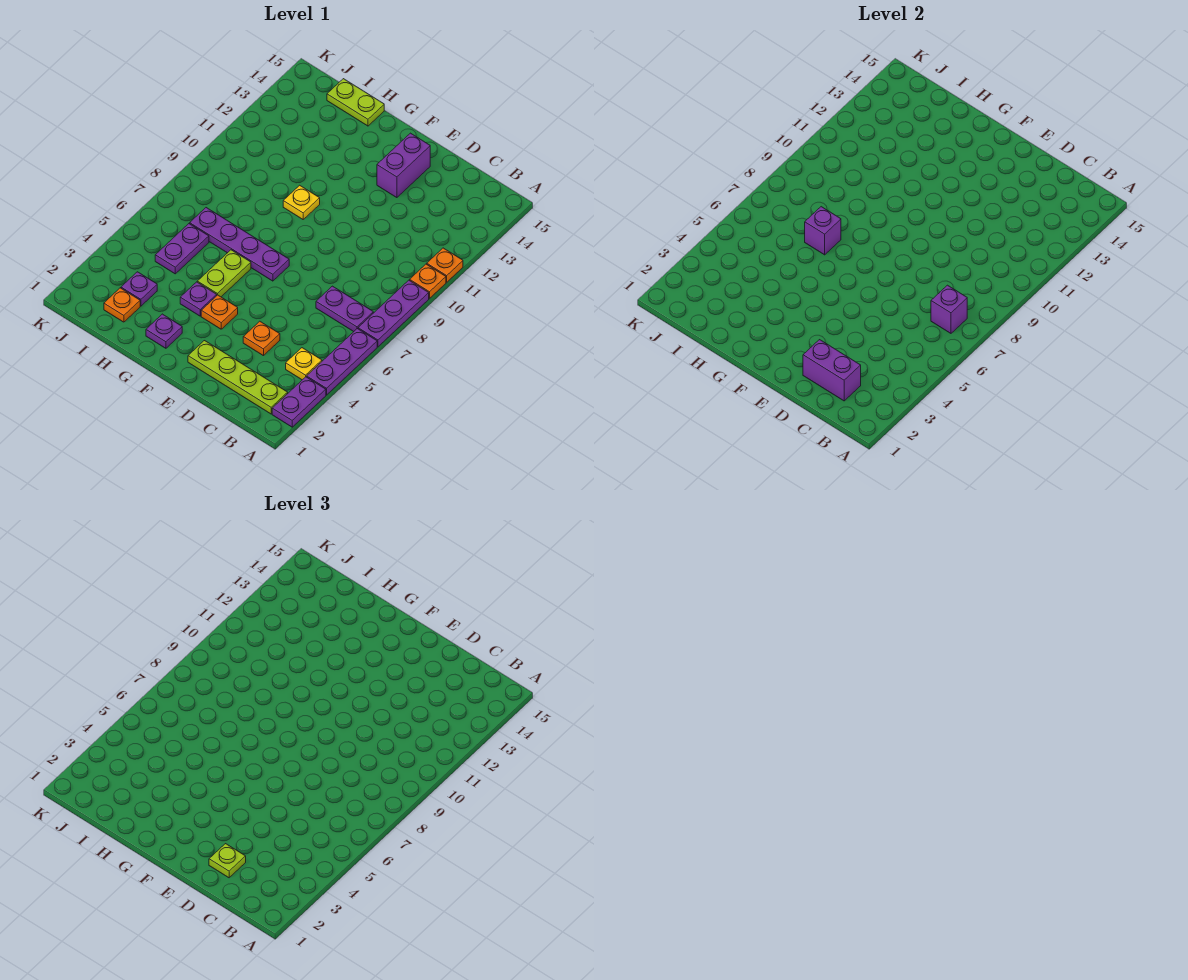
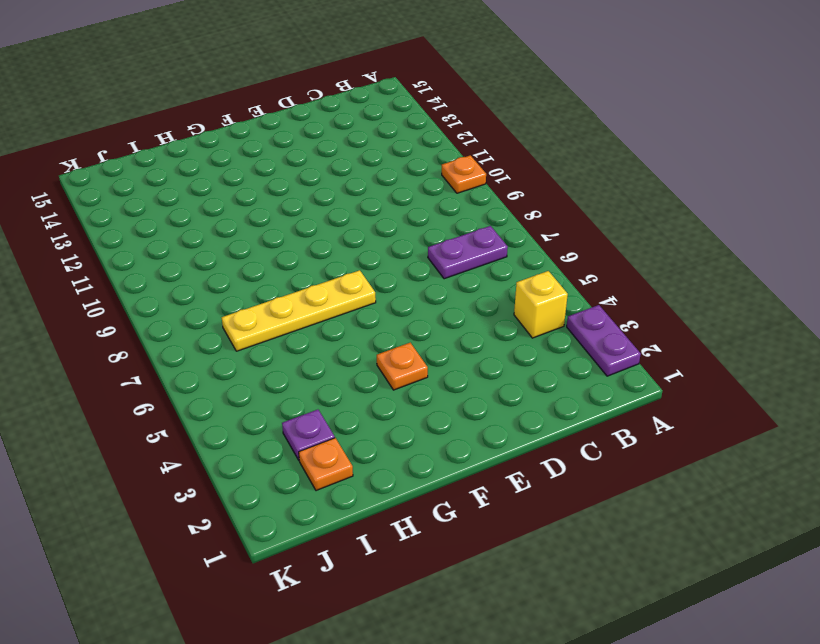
yellow brick B4 level 1 -> yellow plate B4 level 1
yellow plate F7:I7 level 1 -> purple plate F7:I7 level 1
none -> purple plate A4:A6 level 1
none -> purple plate A7:A9 level 1
none -> orange plate A11 level 1

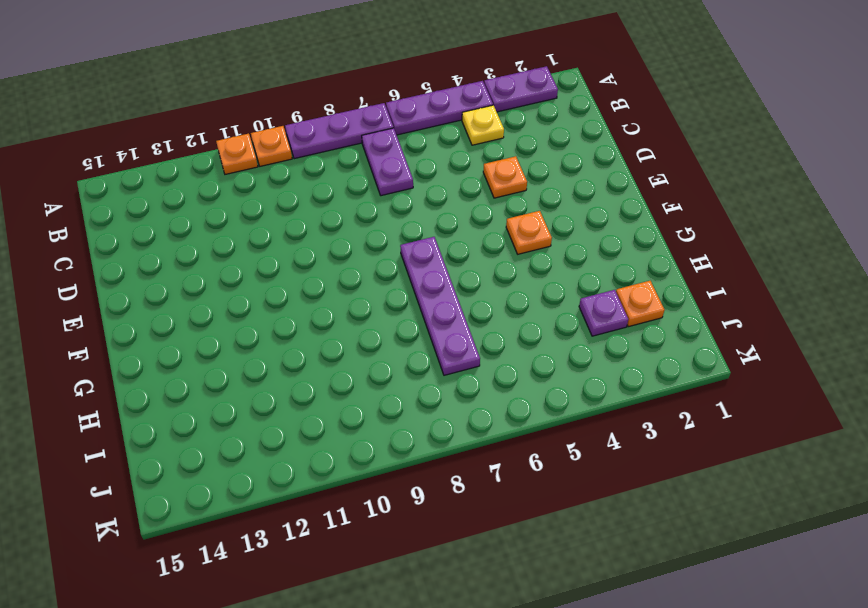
none -> lime plate B2:E2 level 1
none -> purple brick E13:E14 level 1
none -> purple plate G2 level 1

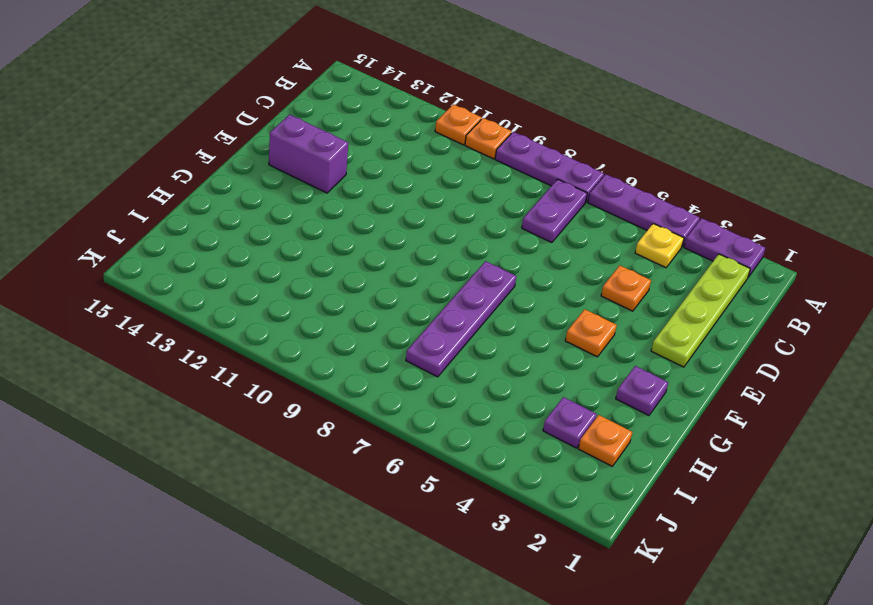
none -> purple plate G4 level 1
none -> lime plate G5:G6 level 1
none -> yellow plate G10 level 1

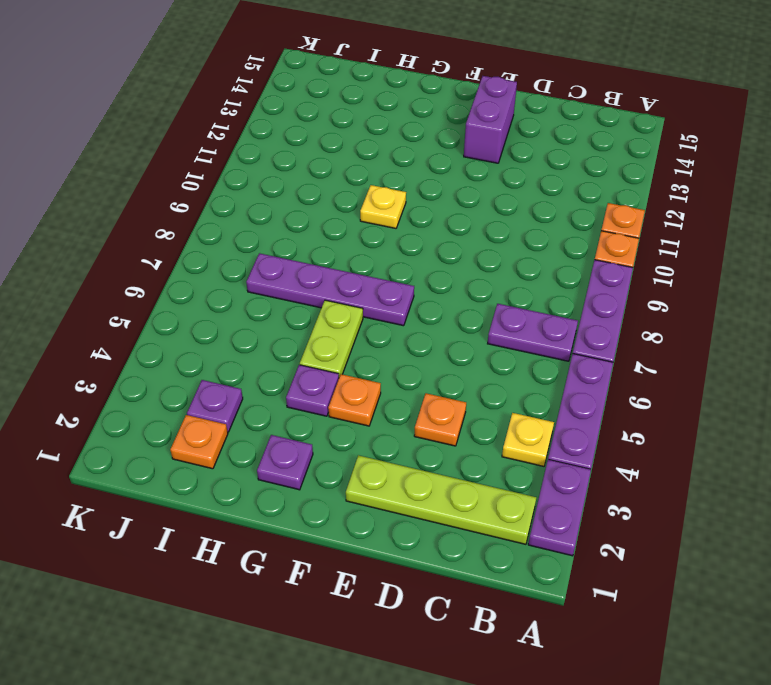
none -> lime plate H15:I15 level 1
none -> purple plate I5:I6 level 1
none -> purple brick B7 level 2

